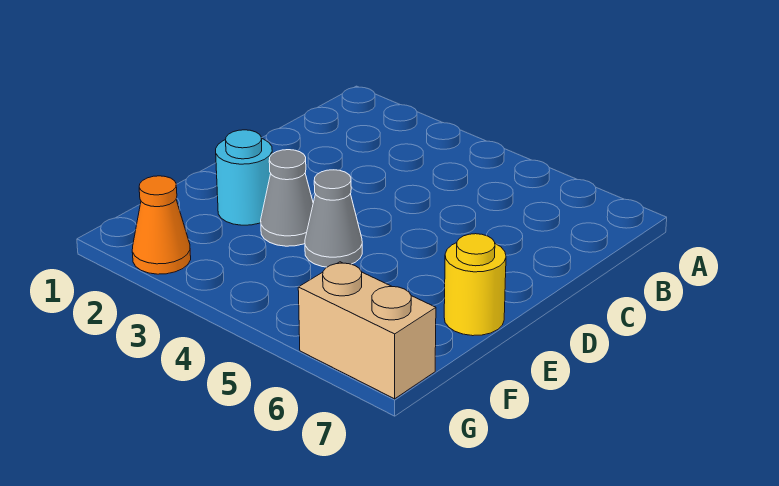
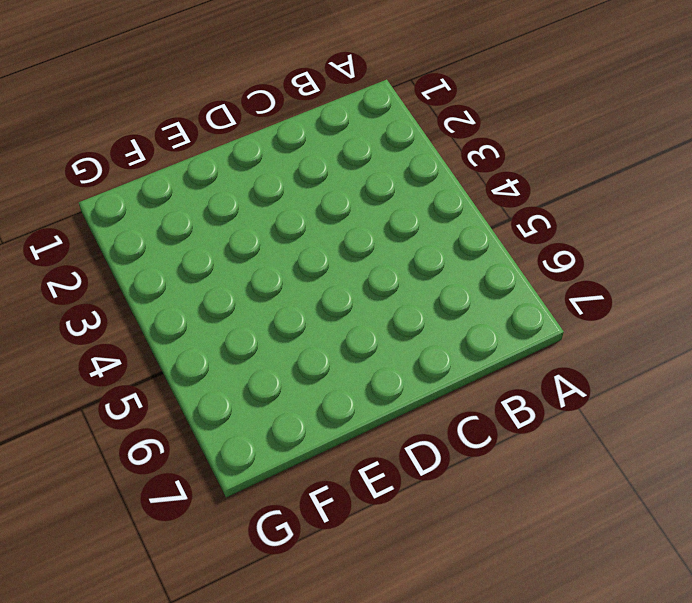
none -> cyan round brick E2 level 1
none -> grey cone E3 level 1

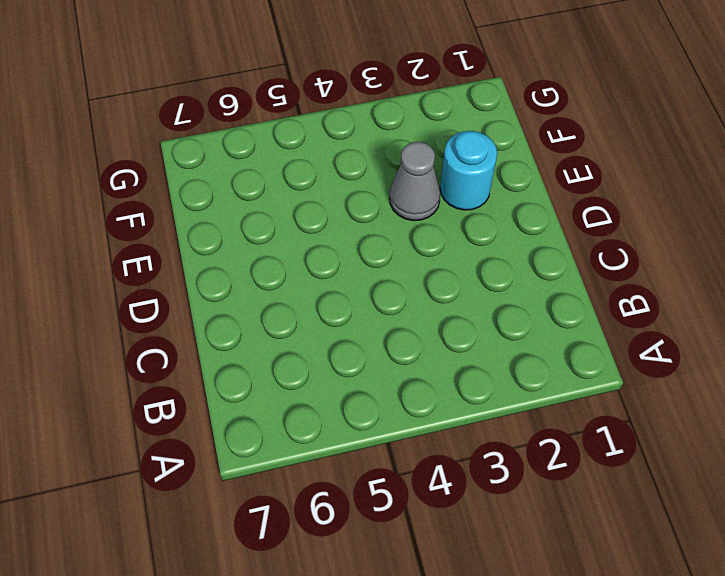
none -> grey cone E4 level 1
none -> yellow round brick E7 level 1

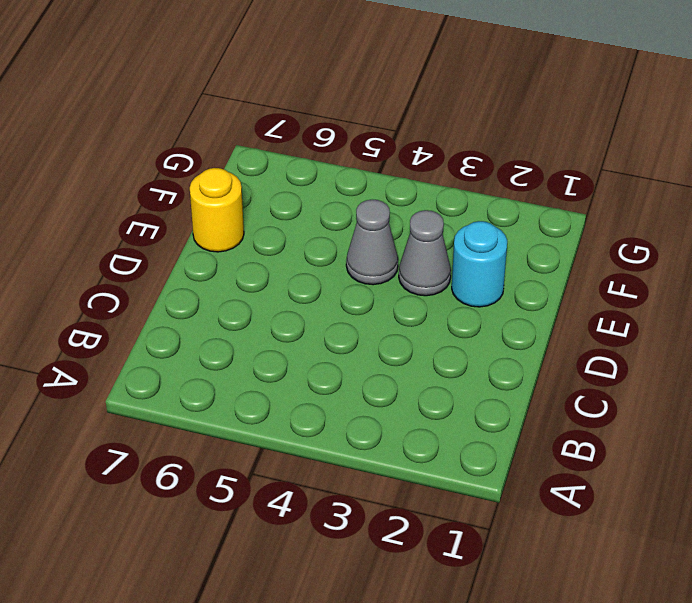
none -> orange cone G2 level 1
none -> tan brick G6:G7 level 1

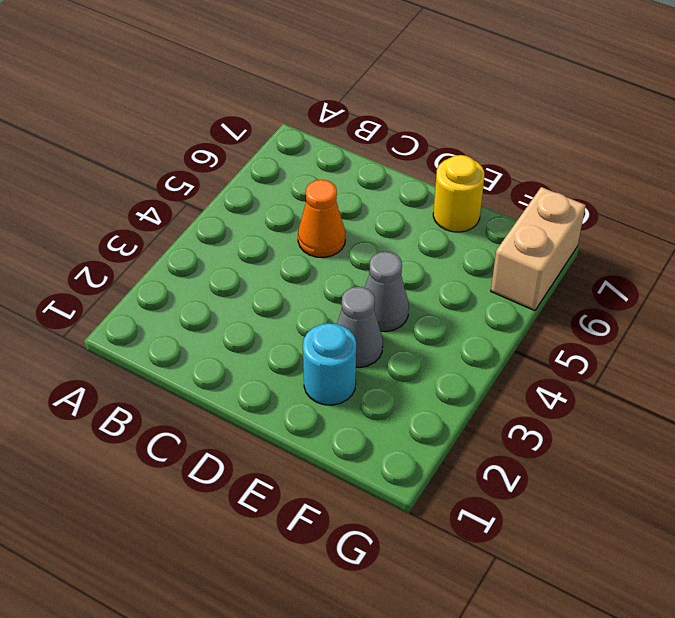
orange cone C5 level 1 -> orange cone G2 level 1

